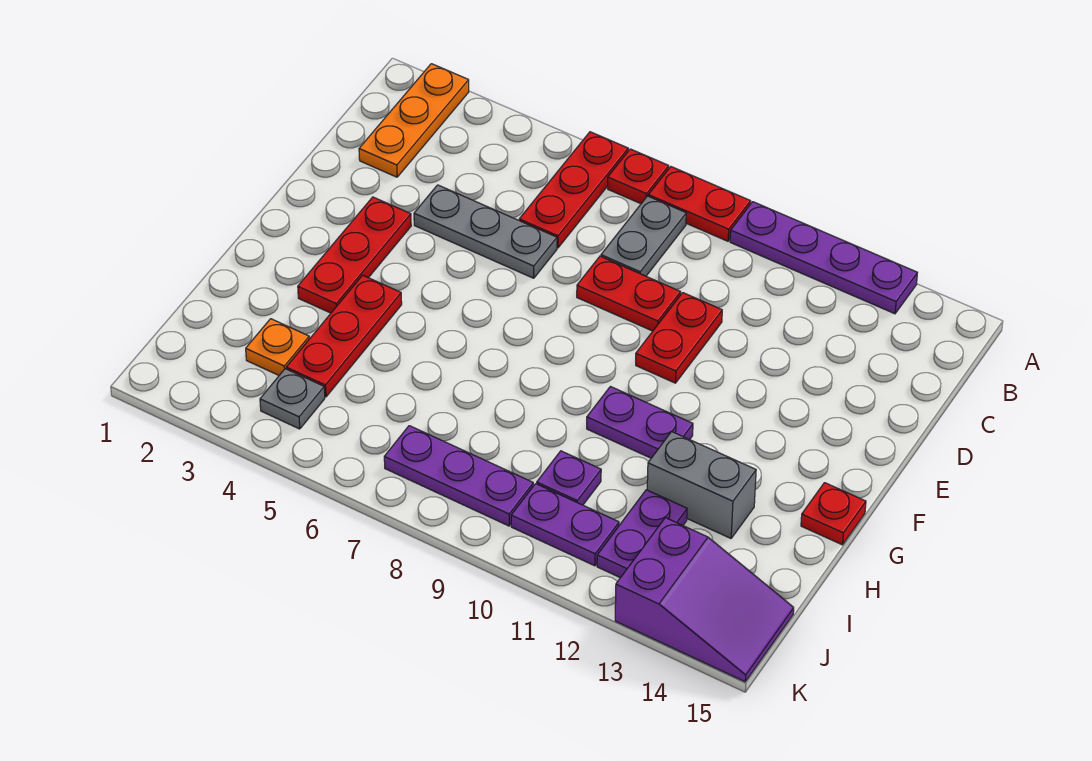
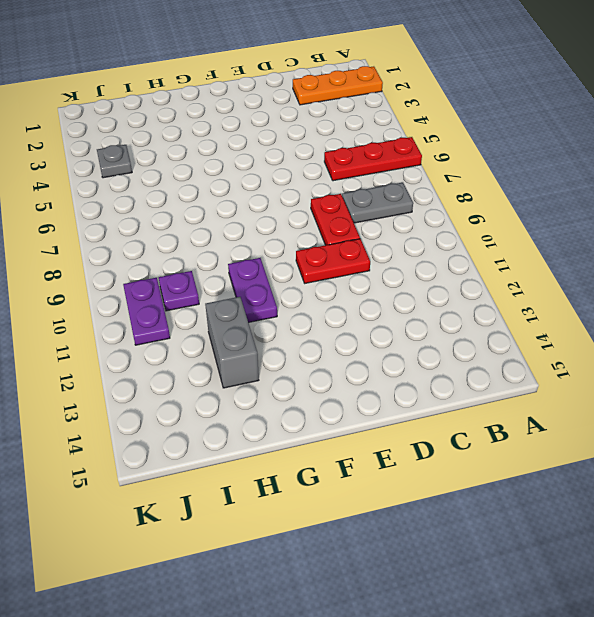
none -> red plate A7 level 1
none -> red plate A8:A9 level 1
none -> purple plate A10:A13 level 1

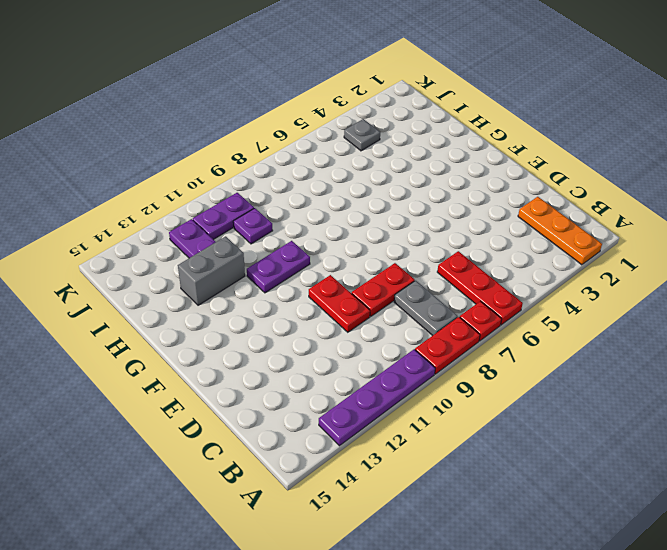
none -> grey plate D4:D6 level 1
none -> red plate E3:G3 level 1
none -> red plate G4:I4 level 1

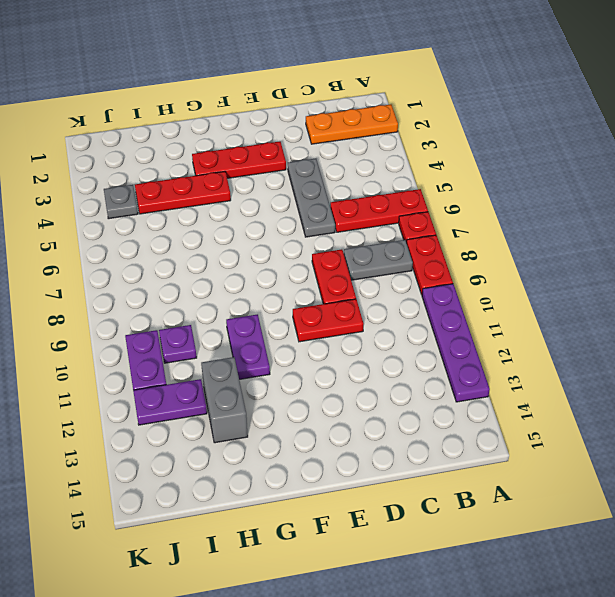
none -> red plate G15 level 1
none -> orange plate I3 level 1
none -> purple plate J7:J9 level 1

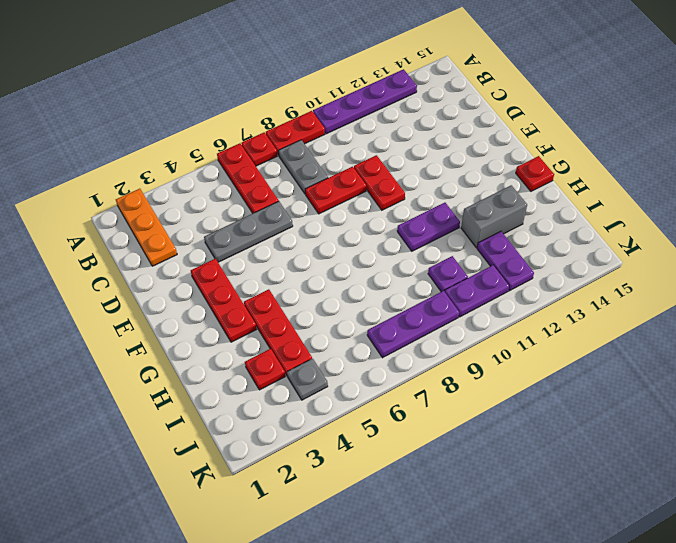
red plate I3 level 1 -> orange plate I3 level 1
none -> purple slope J13:K15 level 1 top 13

